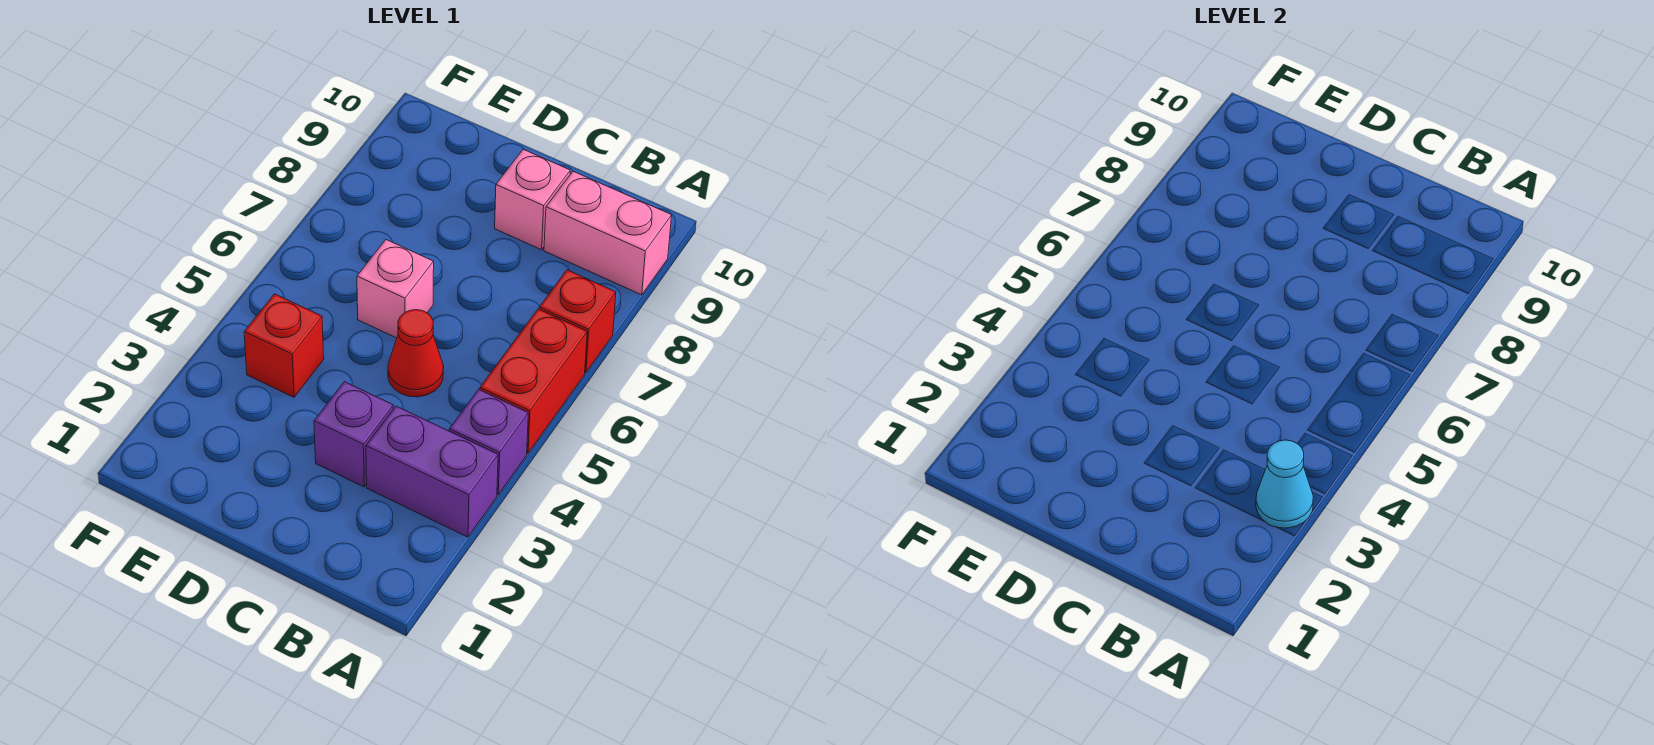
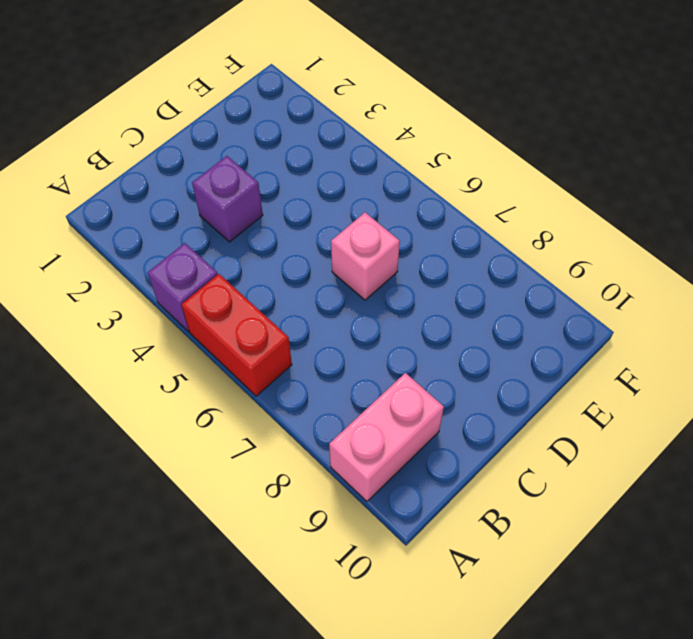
none -> purple brick A3:B3 level 1
none -> red brick A7 level 1

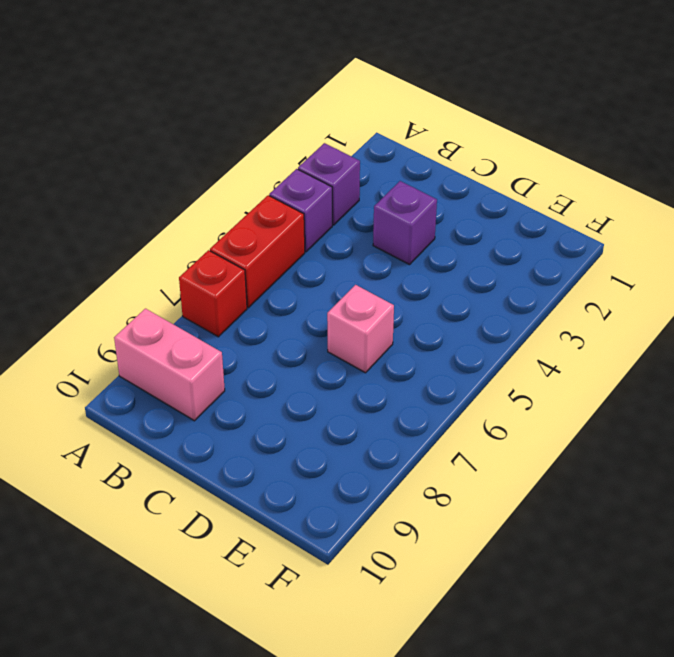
purple brick A3 level 1 -> purple brick A3:B3 level 1
none -> red cone C5 level 1
none -> pink brick C9 level 1

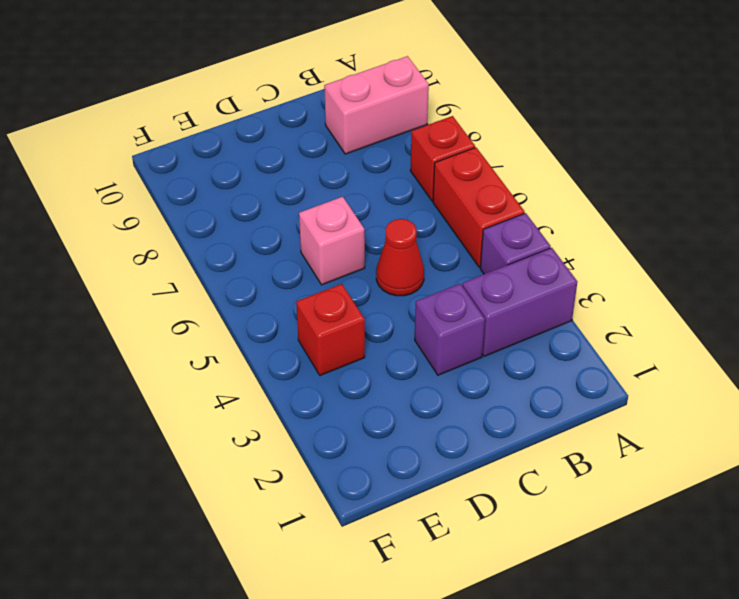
none -> pink brick C9 level 1
none -> cyan cone A3 level 2

